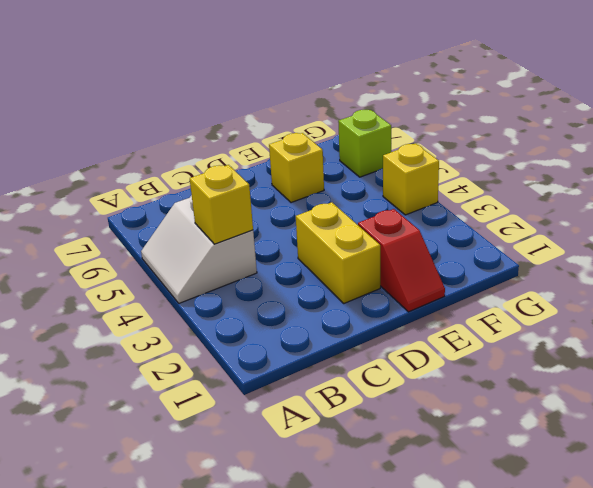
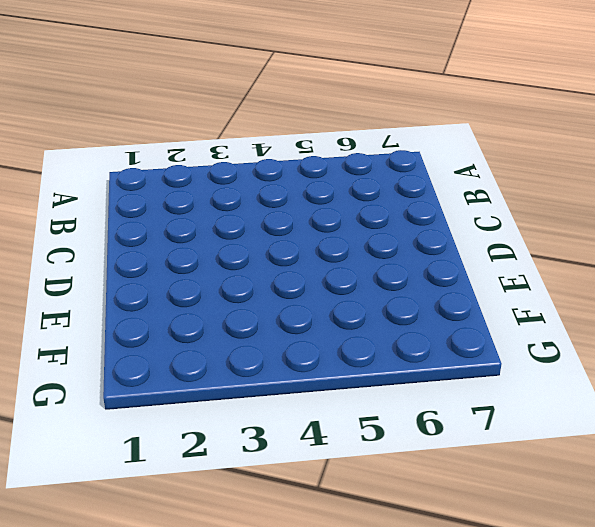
none -> white slope A4:B5 level 1 top B
none -> yellow brick D2:D3 level 1

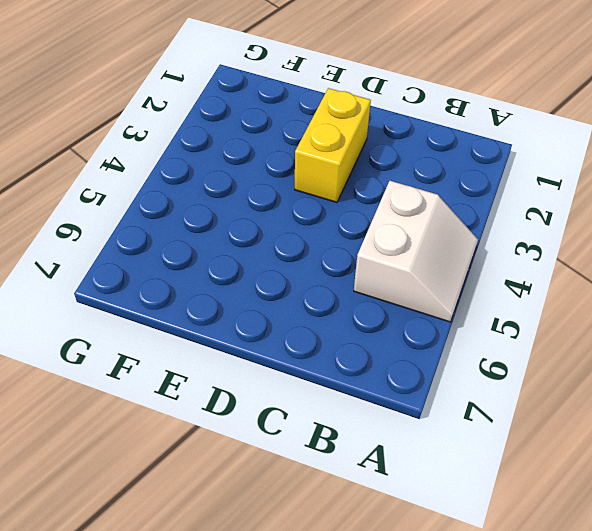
none -> red slope E1:E2 level 1 top 2
none -> yellow brick E6 level 1

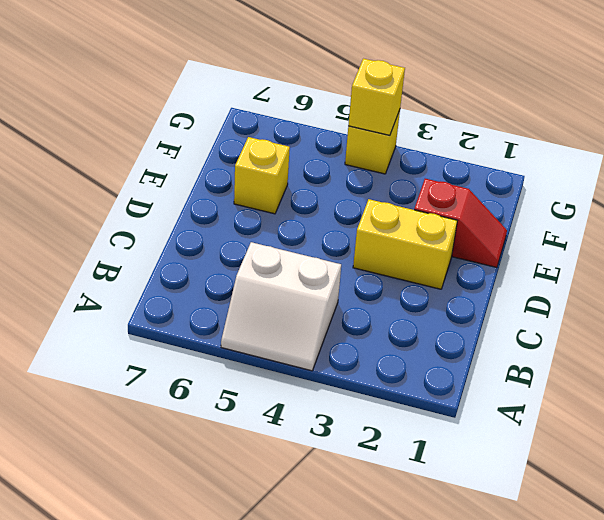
yellow brick G4 level 2 -> yellow brick B4 level 2
none -> lime brick G6 level 1

